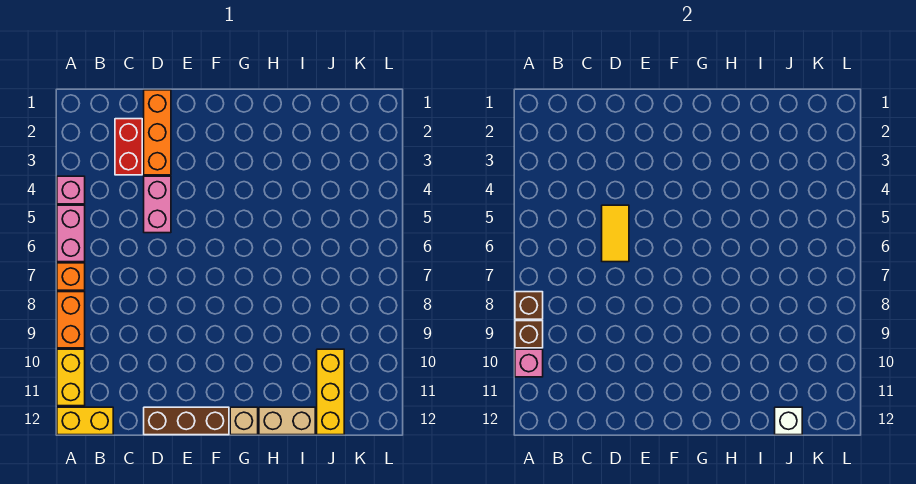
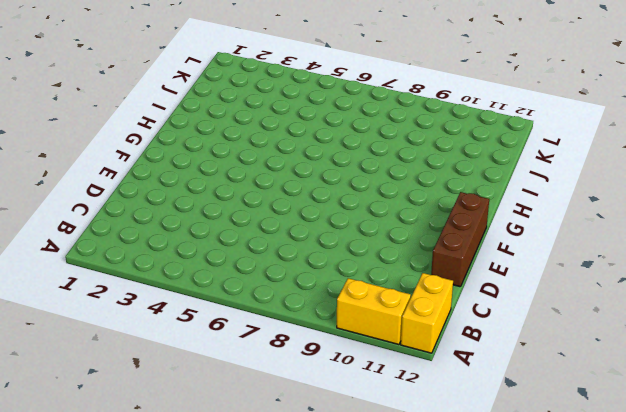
none -> pink brick A4 level 1
none -> pink brick A5:A6 level 1
none -> orange brick A7 level 1

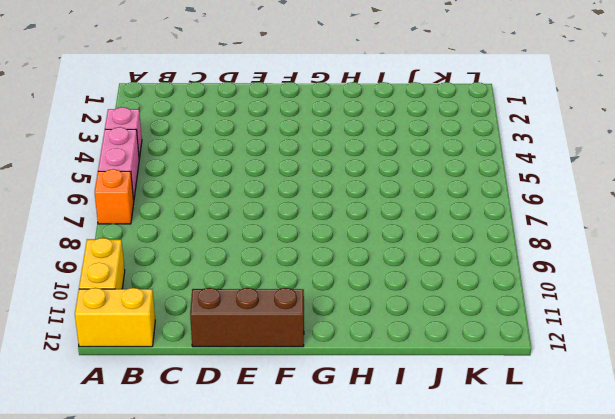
none -> orange brick A8:A9 level 1
none -> red brick C2:C3 level 1
none -> orange brick D1:D3 level 1

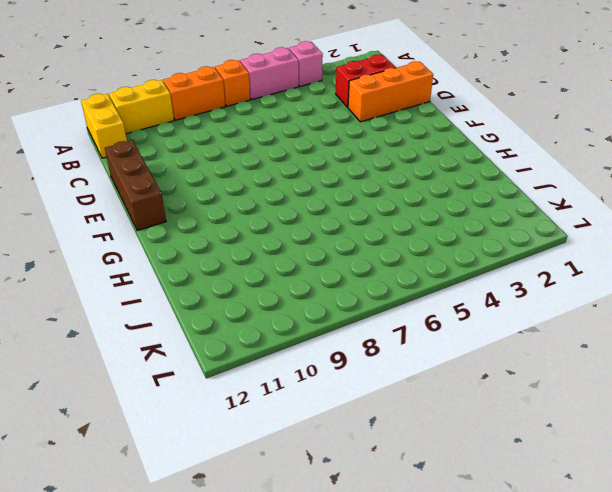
none -> pink brick D4:D5 level 1
none -> tan brick G12 level 1
none -> tan brick H12:I12 level 1

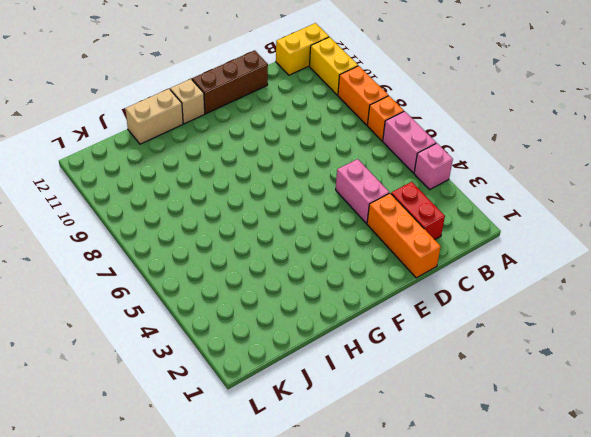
none -> yellow brick J10:J12 level 1
none -> brown brick A8 level 2
none -> brown brick A9 level 2

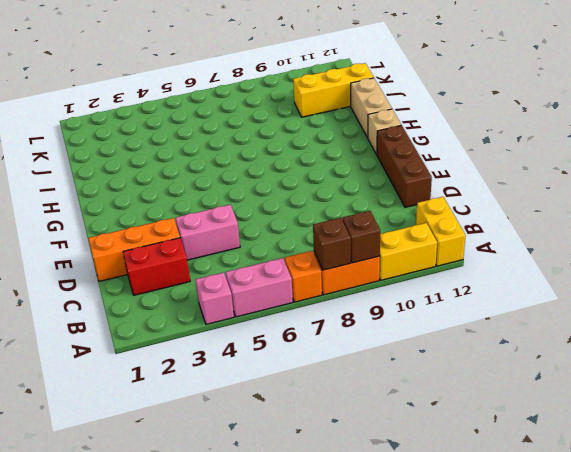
none -> pink brick A10 level 2
none -> yellow tile D5:D6 level 2
none -> white brick J12 level 2

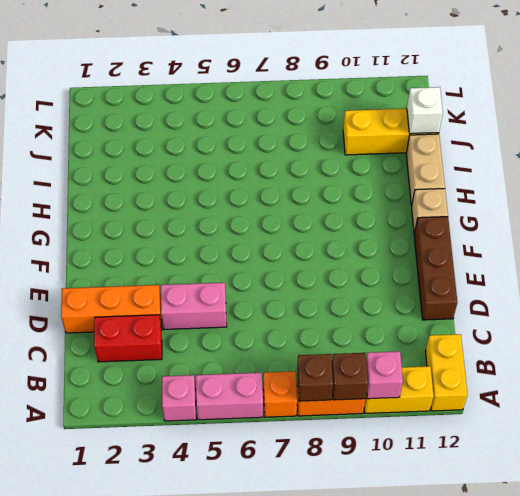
none -> yellow tile D5:D6 level 2

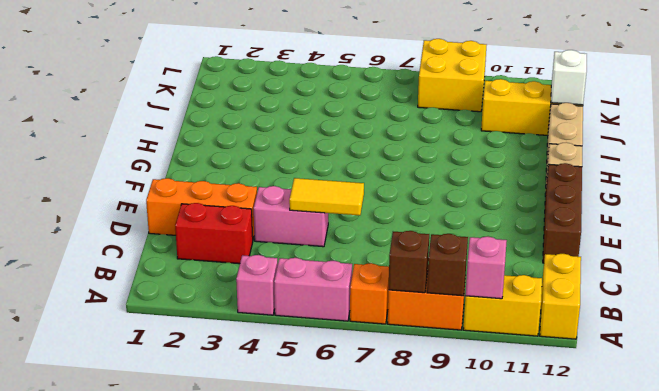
yellow brick K8:L9 level 1 -> none

